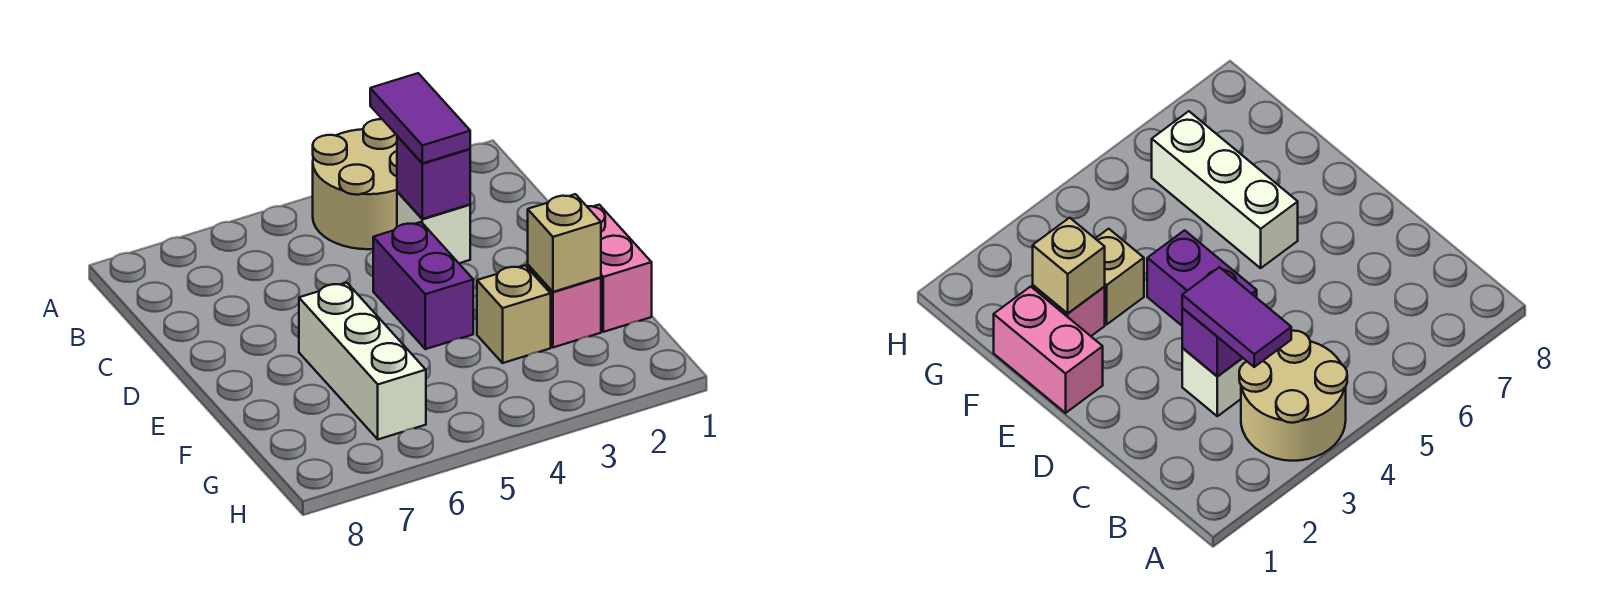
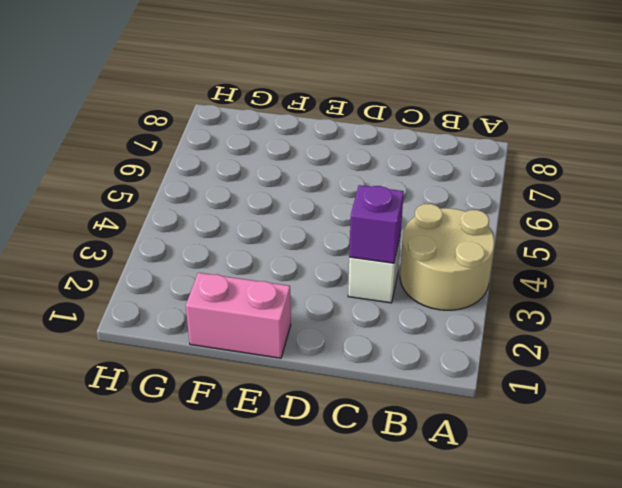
none -> purple brick D4:E4 level 1
none -> white brick E6:G6 level 1

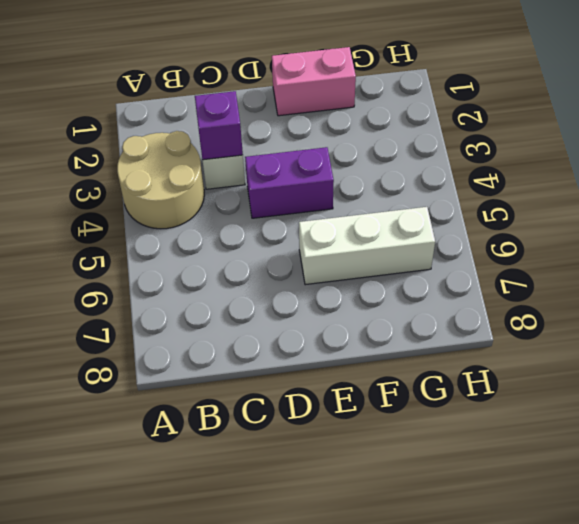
none -> pink brick F2 level 1
none -> tan brick F3 level 1

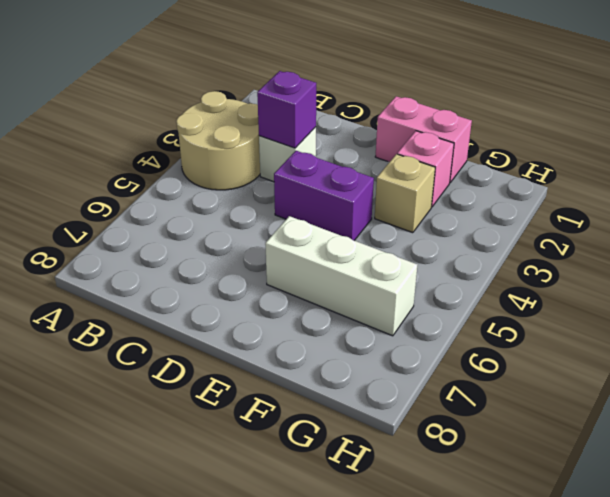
none -> tan brick F2 level 2
none -> purple tile B3:C3 level 3

